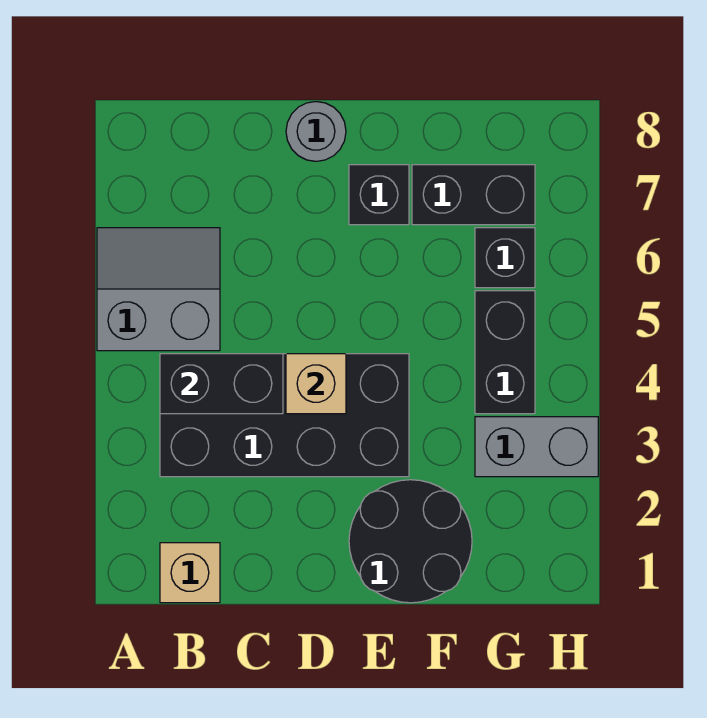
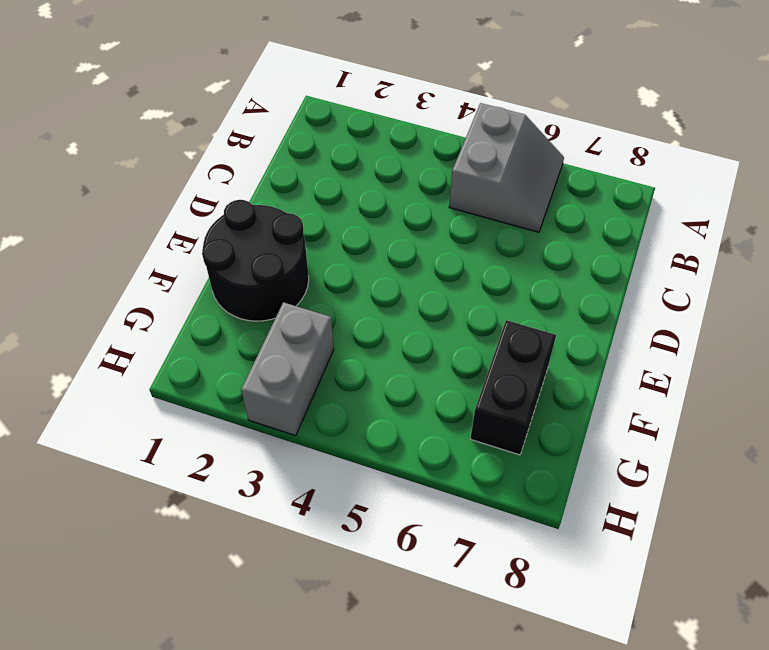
none -> tan brick B1 level 1
none -> black brick B3:E4 level 1
none -> grey round brick D8 level 1

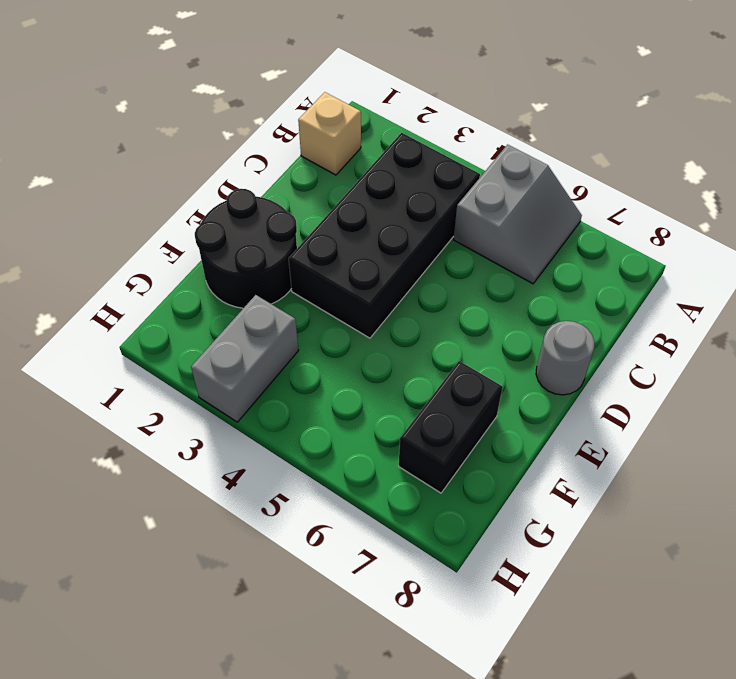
none -> black brick E7 level 1
none -> black brick G4:G5 level 1
none -> black brick G6 level 1

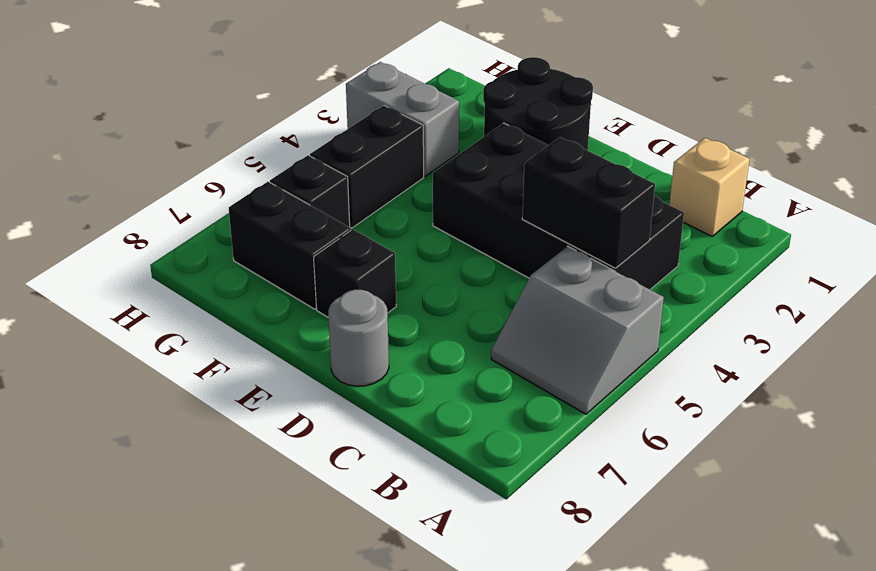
none -> tan brick D4 level 2

